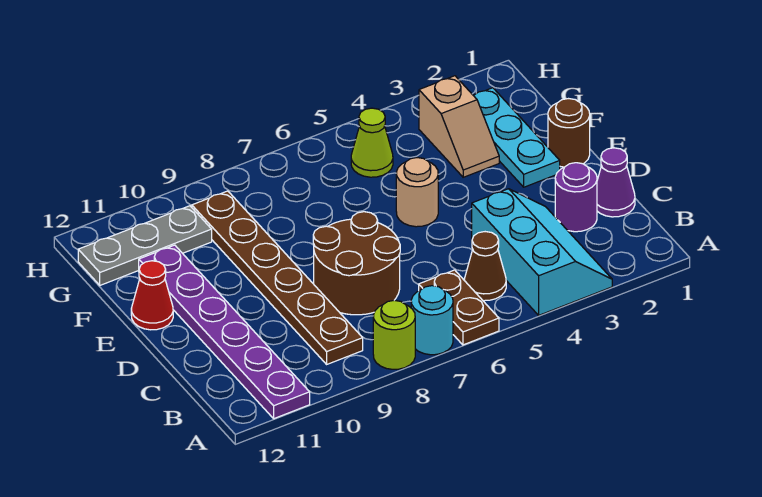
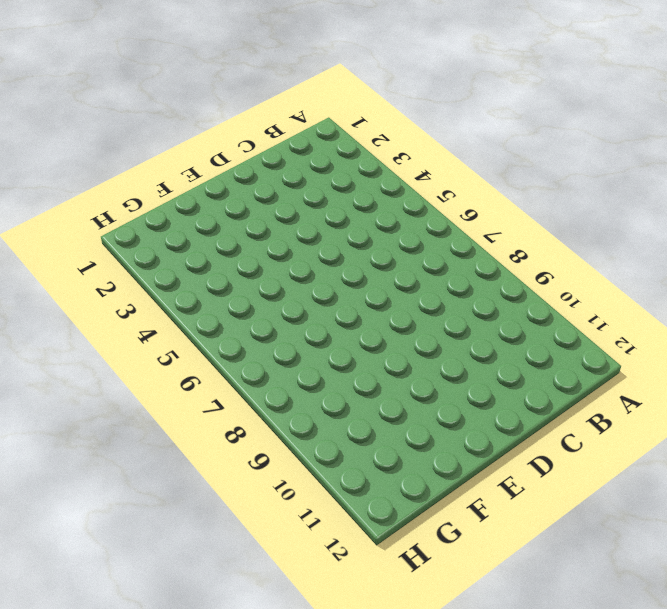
none -> cyan slope A3:C4 level 1 top 4
none -> brown plate A6:B6 level 1
none -> cyan round brick A7 level 1

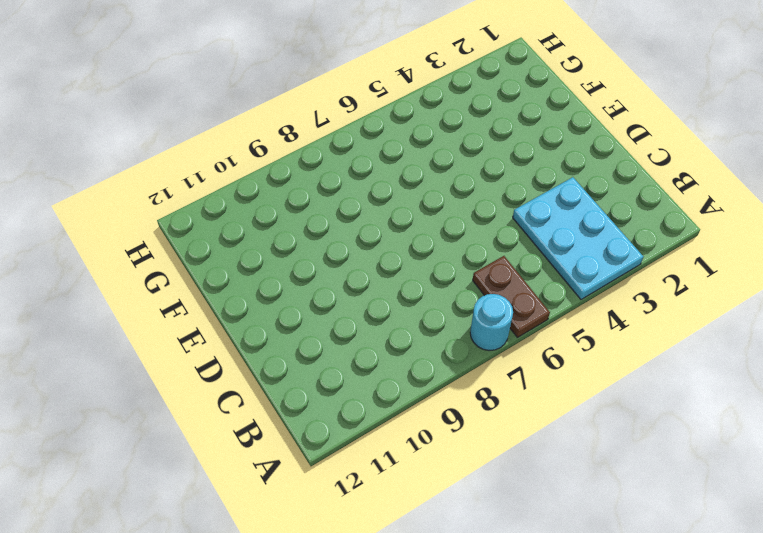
cyan plate A3:C4 level 1 -> cyan slope A3:C4 level 1 top 4
none -> lime round brick A8 level 1
none -> purple plate A11:F11 level 1
none -> brown cone B5 level 1

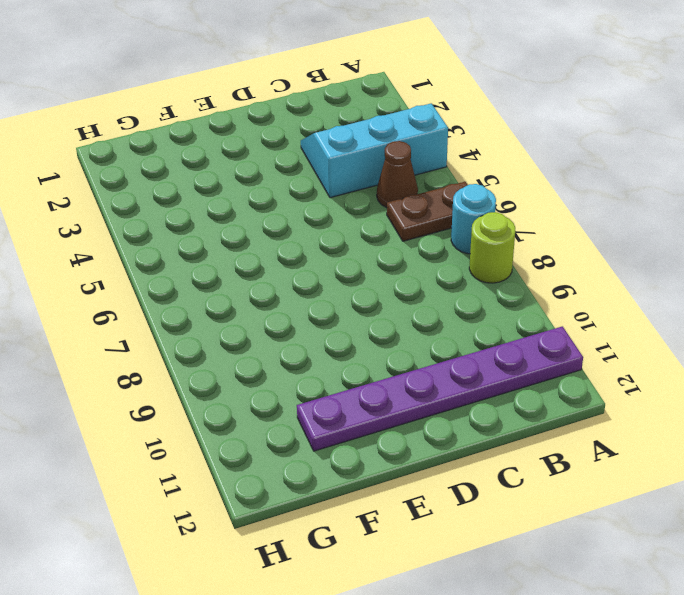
none -> brown plate B9:G9 level 1
none -> purple cone C1 level 1
none -> purple round brick C2 level 1

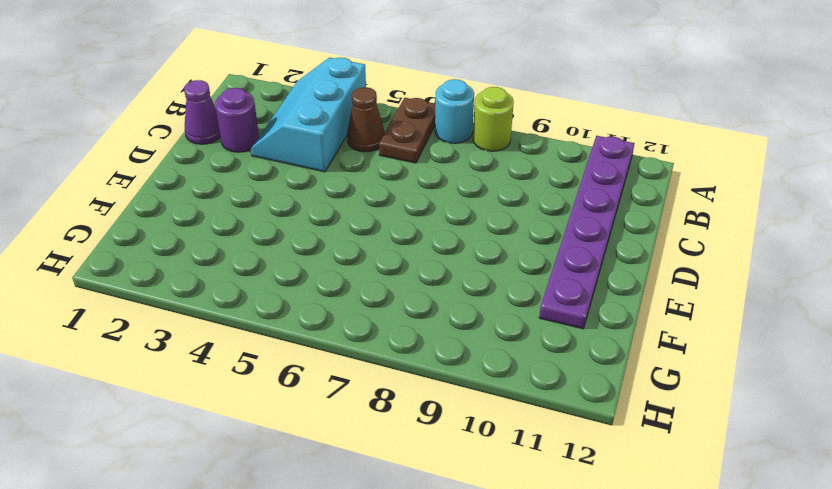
none -> brown plate B9:G9 level 1
none -> brown round brick C7:D8 level 1
none -> brown round brick E1 level 1

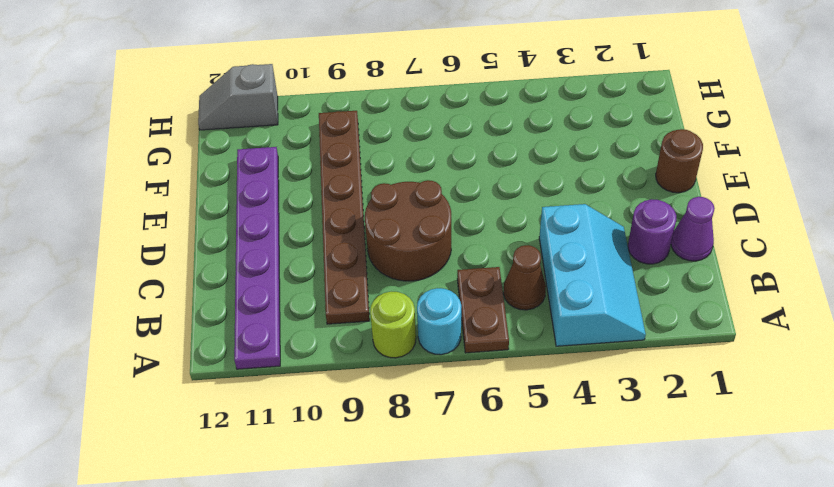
grey slope H11:H12 level 1 top 11 -> none
none -> cyan plate E2:G2 level 1
none -> tan round brick E5 level 1
none -> red cone E12 level 1

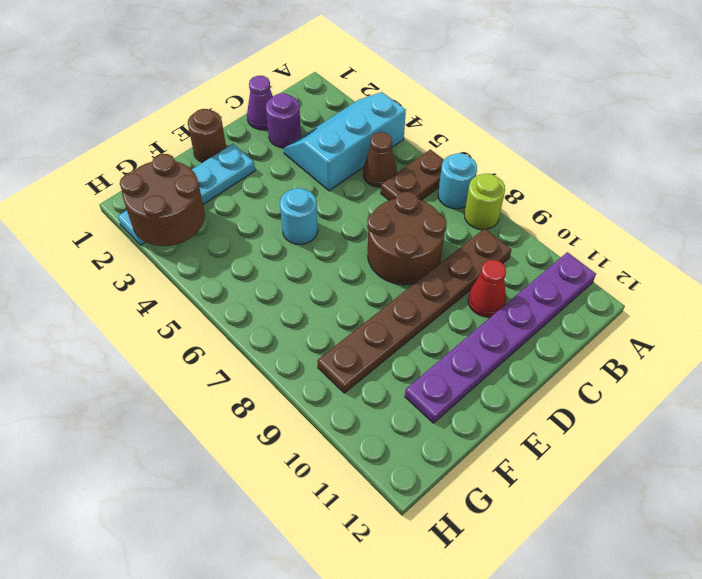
red cone C10 level 1 -> red cone E12 level 1
cyan plate E2:H2 level 1 -> cyan plate E2:G2 level 1
cyan round brick E5 level 1 -> tan round brick E5 level 1
brown round brick G2:H3 level 2 -> none
none -> tan slope F3:G3 level 1 top G
none -> lime cone G5 level 1
none -> grey plate G10:G12 level 1

